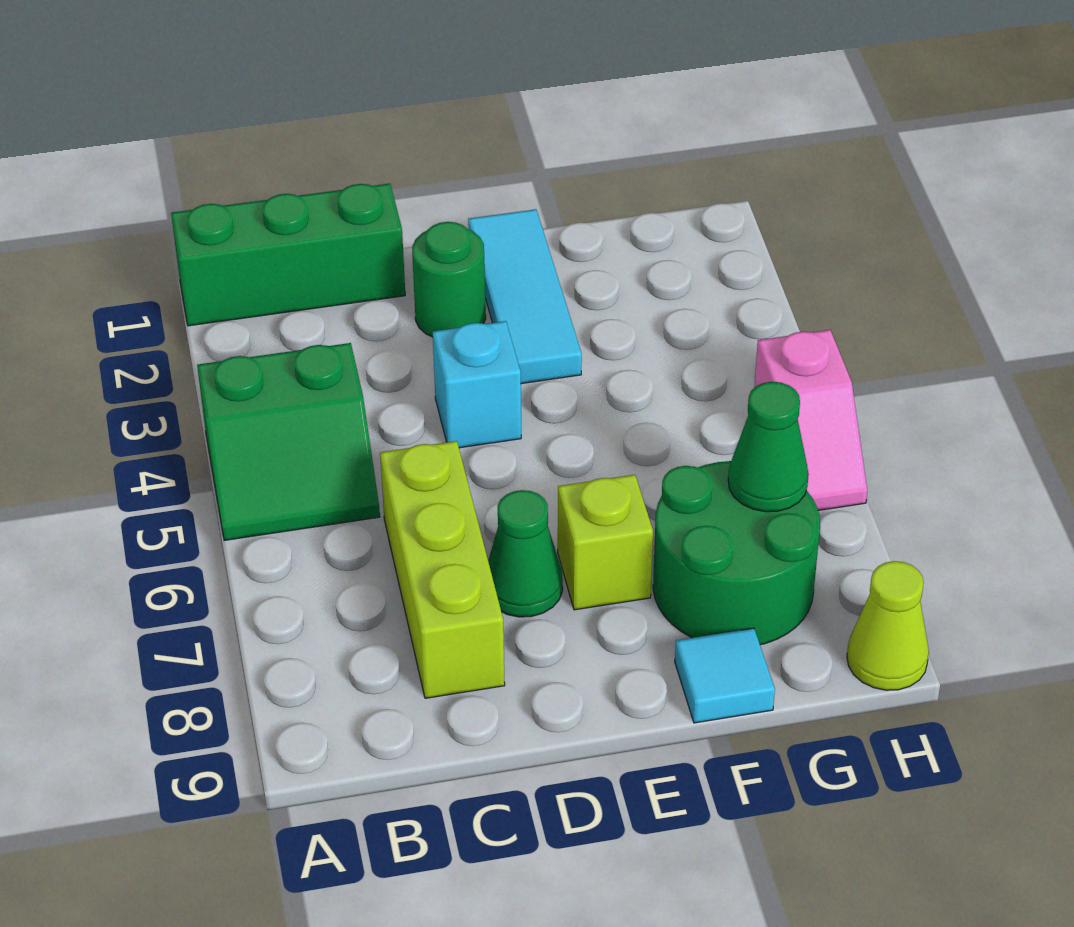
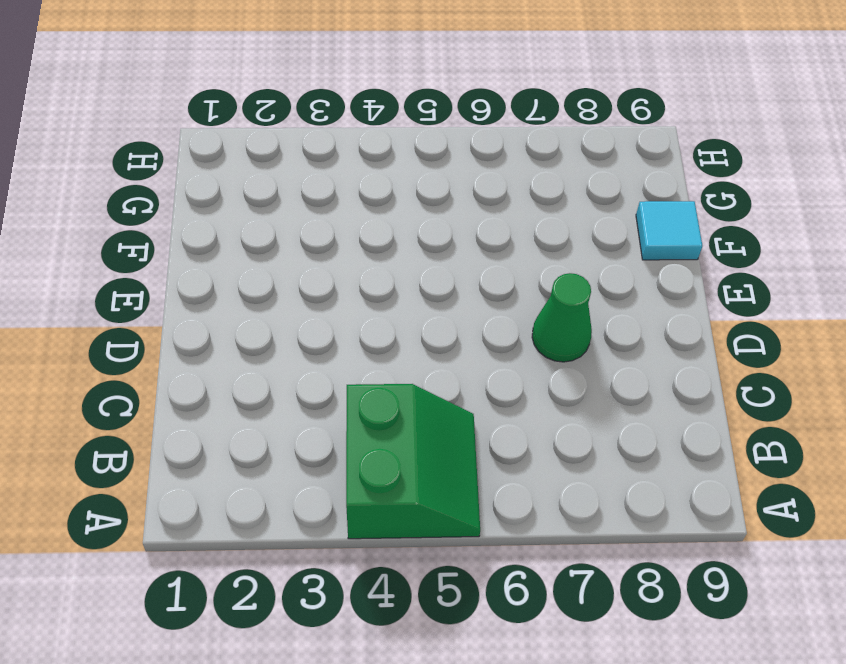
none -> green brick A1:C1 level 1
none -> lime brick C6:C8 level 1
none -> green round brick D2 level 1

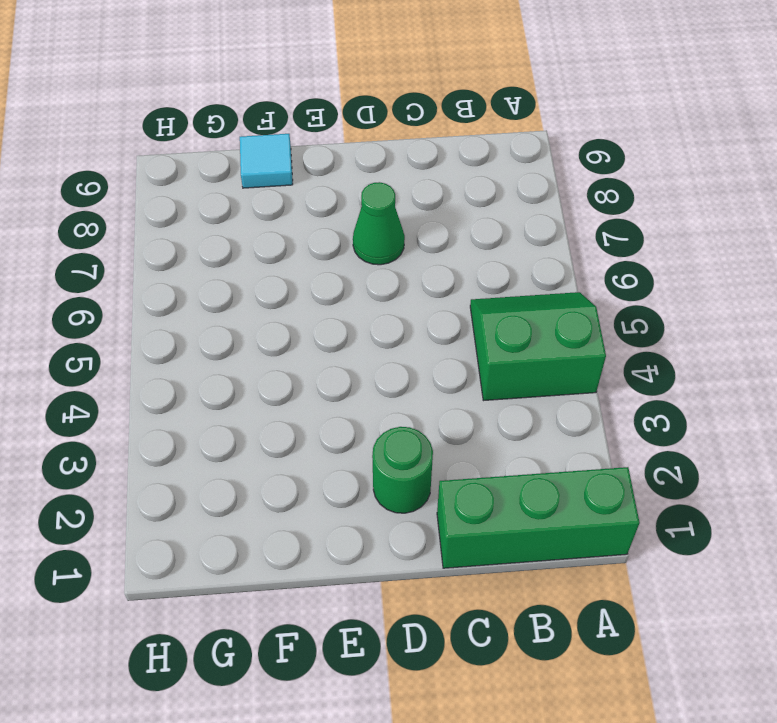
none -> lime brick C6:C8 level 1
none -> cyan brick D4 level 1
none -> cyan tile E1:E3 level 1

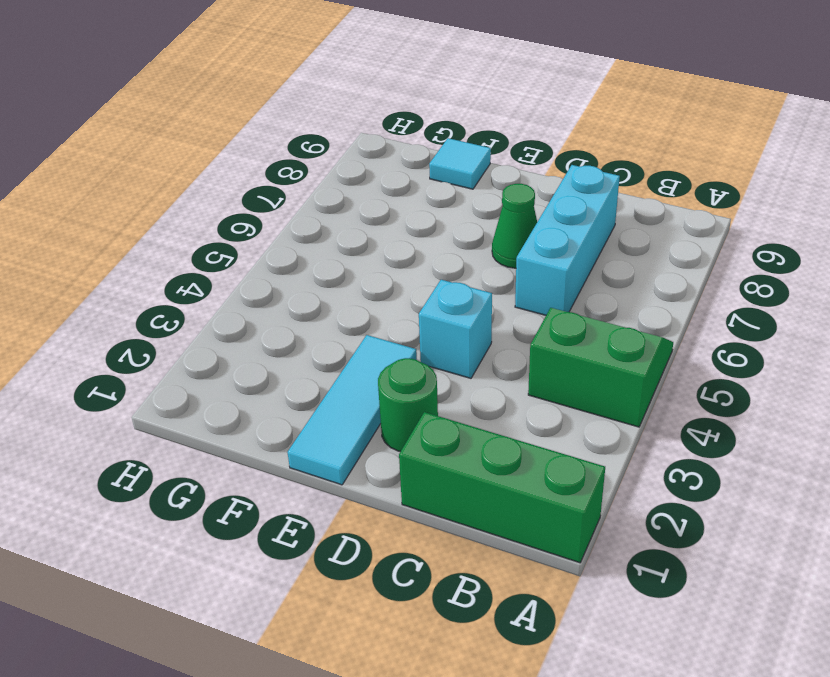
cyan brick C6:C8 level 1 -> lime brick C6:C8 level 1
none -> lime brick E7 level 1
none -> green round brick F7:G8 level 1
none -> pink slope H5:H6 level 1 top 5

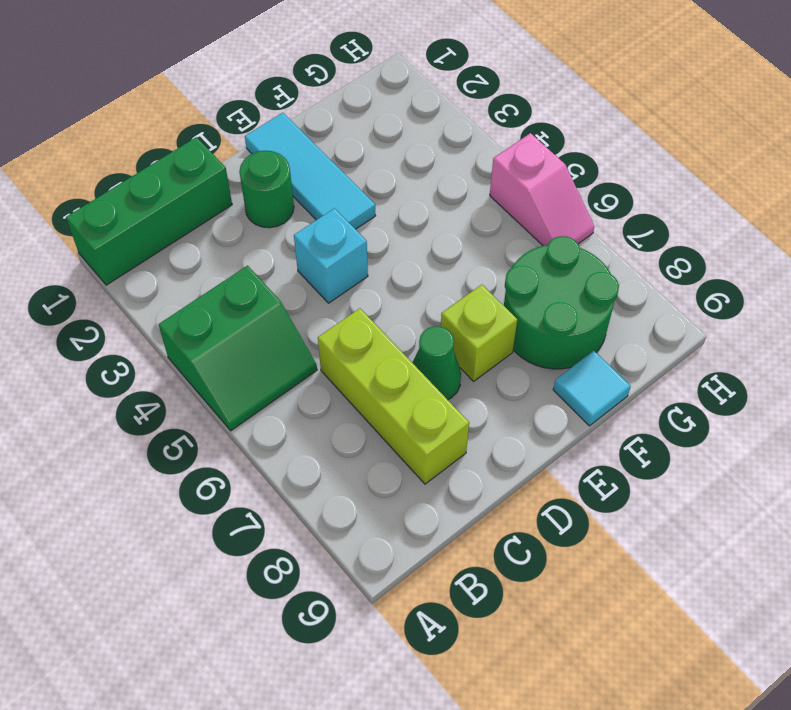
none -> lime cone H9 level 1
none -> green cone G7 level 2

